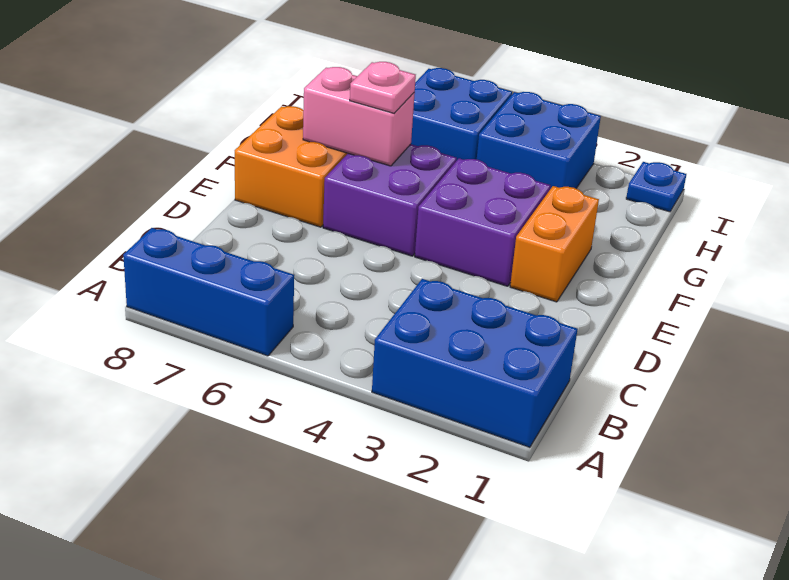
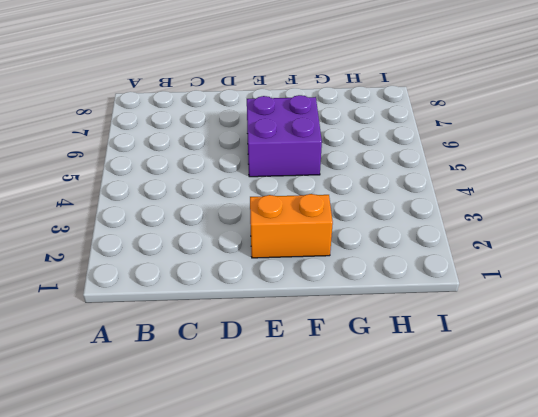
none -> blue brick A1:B3 level 1
none -> blue brick A6:A8 level 1

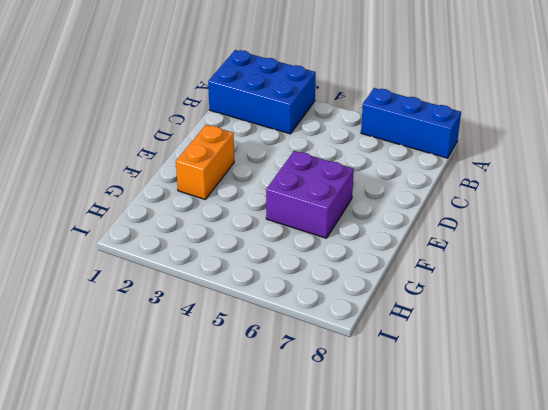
none -> purple brick E3:F4 level 1
none -> orange brick E7:F8 level 1

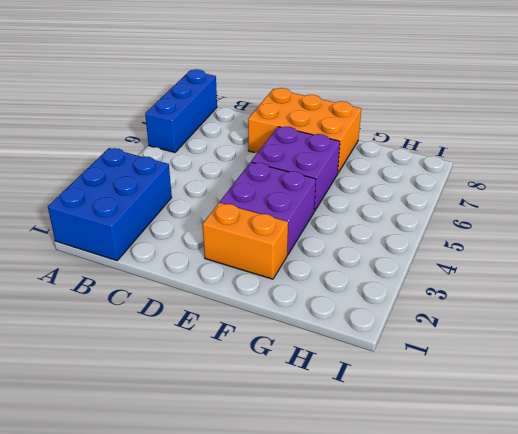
orange brick D7:F8 level 1 -> orange brick E7:F8 level 1
none -> blue brick H3:I4 level 1
none -> blue brick H5:I6 level 1

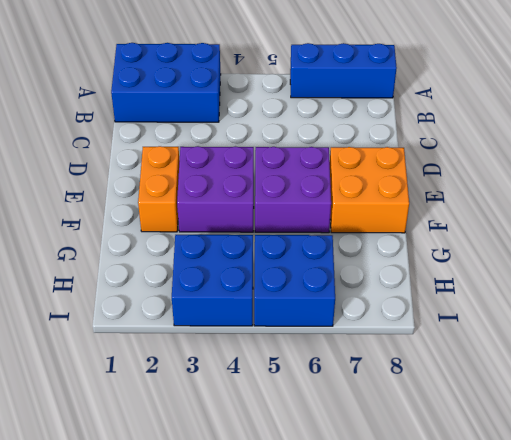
none -> blue plate I1 level 1
none -> pink brick F6:F7 level 2

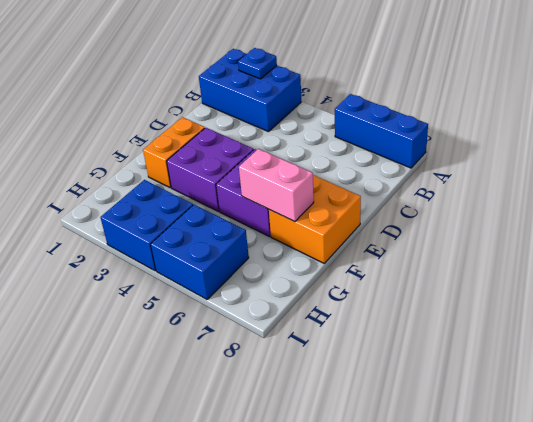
blue plate A2 level 2 -> blue plate I1 level 1
none -> pink plate F6 level 3

